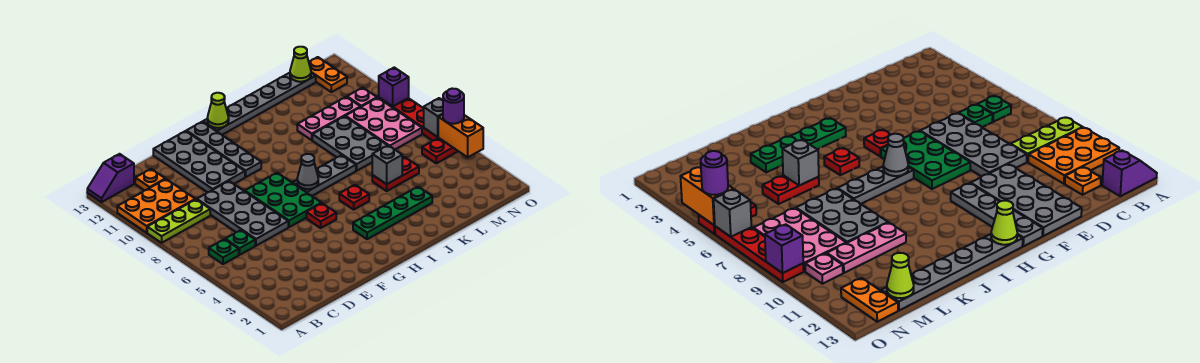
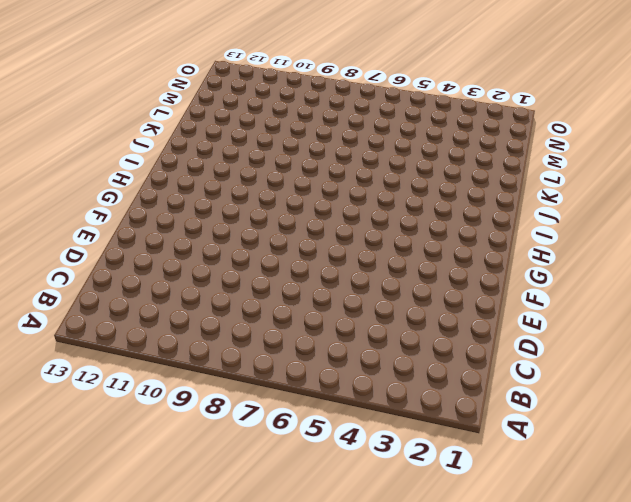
none -> lime plate A9:C9 level 1
none -> orange plate A10:C11 level 1
none -> purple slope A13:B13 level 1 top B
none -> green plate B6 level 1

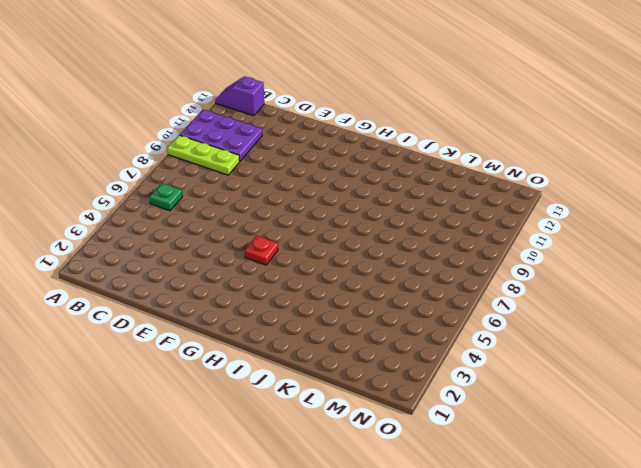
purple plate A10:C11 level 1 -> orange plate A10:C11 level 1
none -> green plate C6 level 1
none -> orange plate C12 level 1
none -> grey plate D6:E9 level 1
none -> grey plate E10:F13 level 1

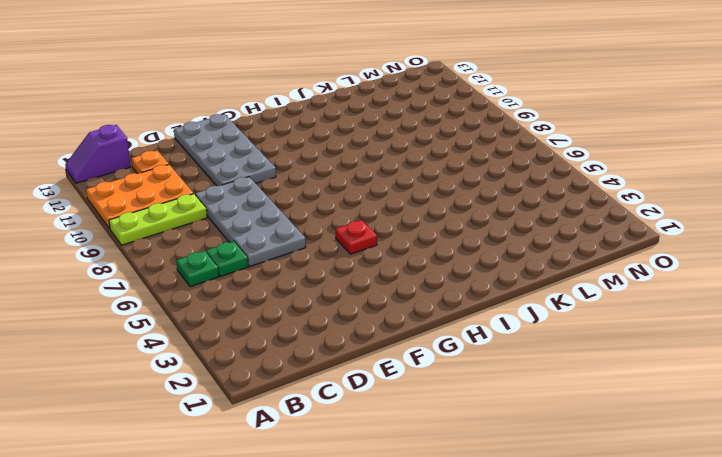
none -> green plate F6:G8 level 1
none -> grey plate G10:G13 level 1
none -> green plate H3:K3 level 1
none -> grey plate H7:J7 level 1

